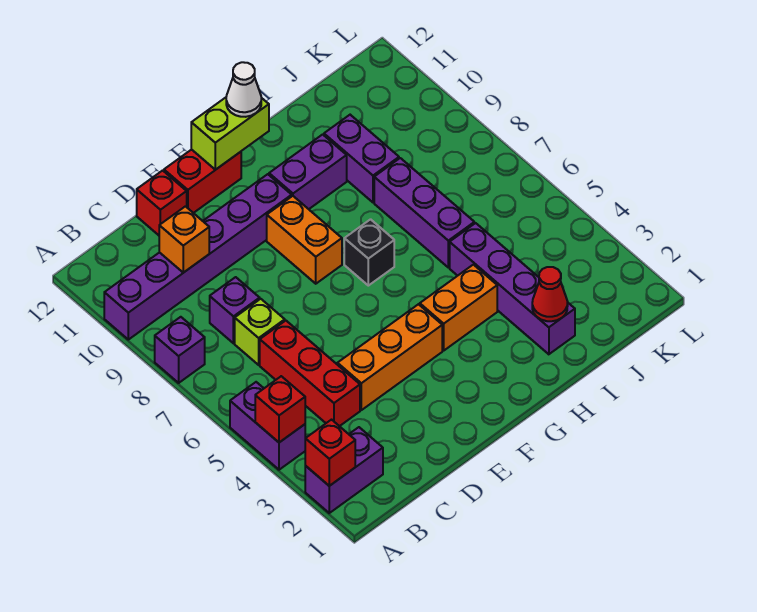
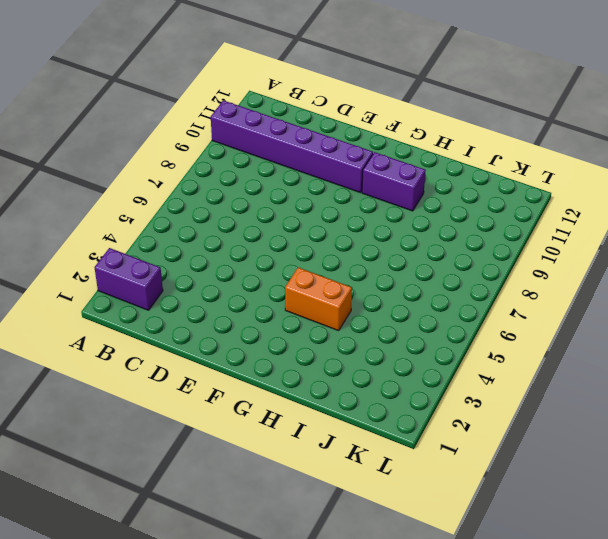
none -> purple brick A4:A5 level 1
none -> purple brick A8 level 1
none -> red brick C4:C6 level 1

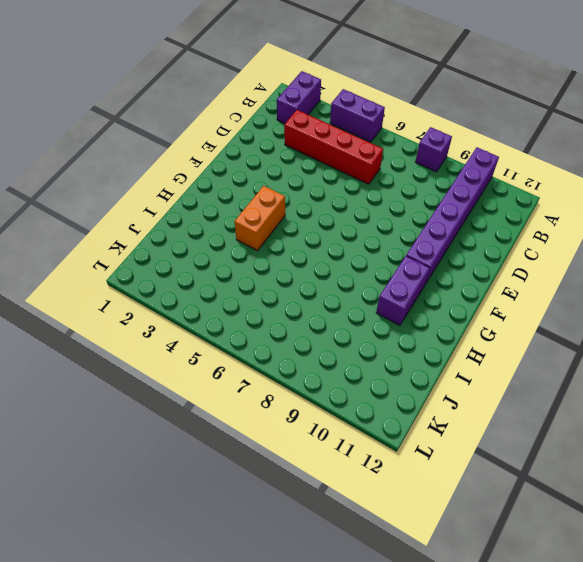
red brick C3:C6 level 1 -> red brick C4:C6 level 1
none -> lime brick C7 level 1
none -> purple brick C8 level 1
none -> orange brick D4:F4 level 1

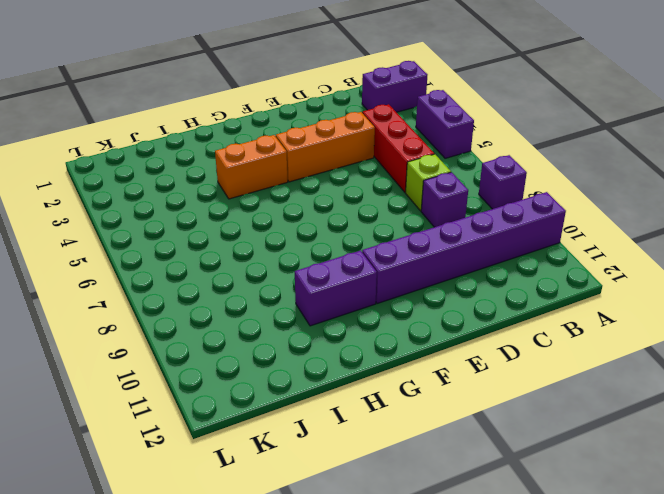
none -> red brick D12 level 1
none -> red brick E12:F12 level 1
none -> orange brick F8:F9 level 1

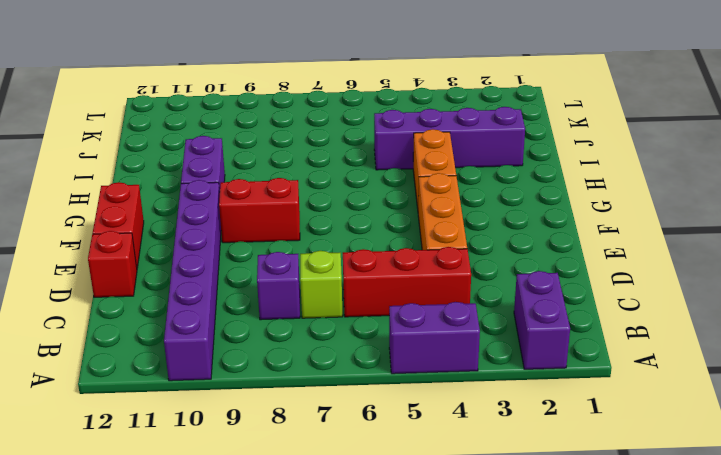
red brick F8:F9 level 1 -> orange brick F8:F9 level 1
none -> purple brick A8 level 1
none -> black brick G7 level 1
none -> purple brick I6:I8 level 1

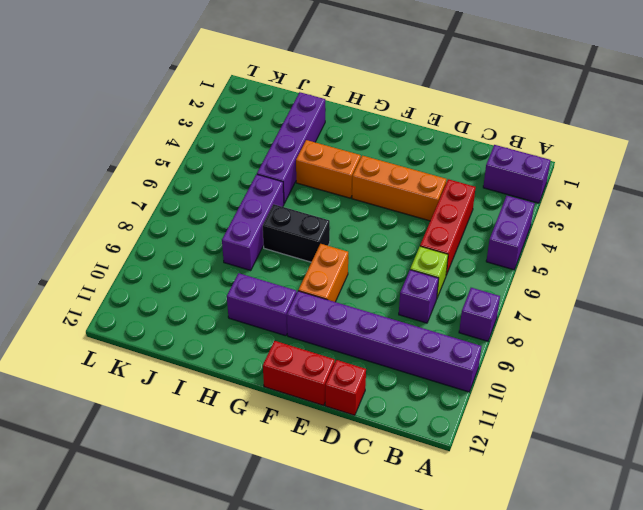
black brick G7:H7 level 1 -> black brick G7 level 1
none -> purple brick I9:I10 level 1
none -> red brick A2 level 2
none -> red brick A4 level 2

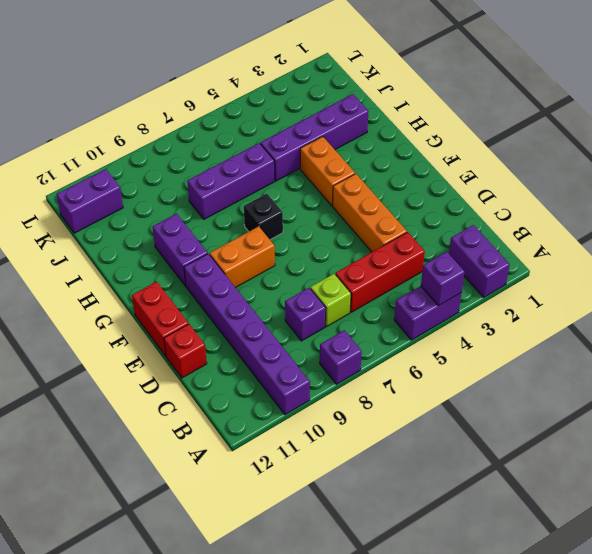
purple brick A4 level 2 -> red brick A4 level 2
purple brick K11:K12 level 1 -> purple brick I9:I10 level 1
none -> red brick A2 level 2
none -> orange brick C10 level 2
none -> lime brick F12:G12 level 2

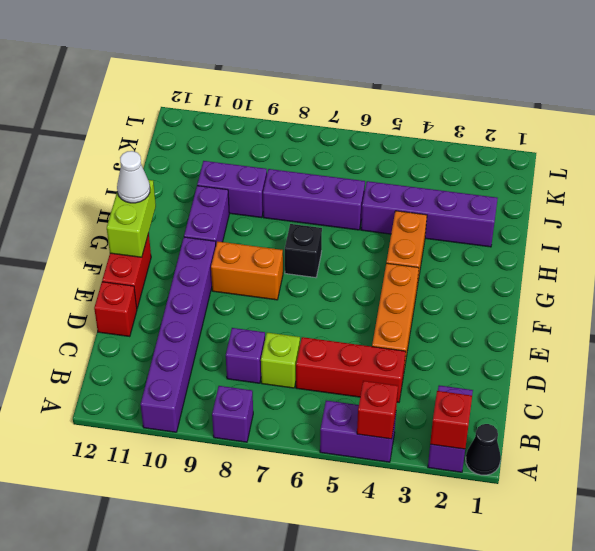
black cone A1 level 1 -> none
none -> orange brick C10 level 2
none -> red cone I2 level 2

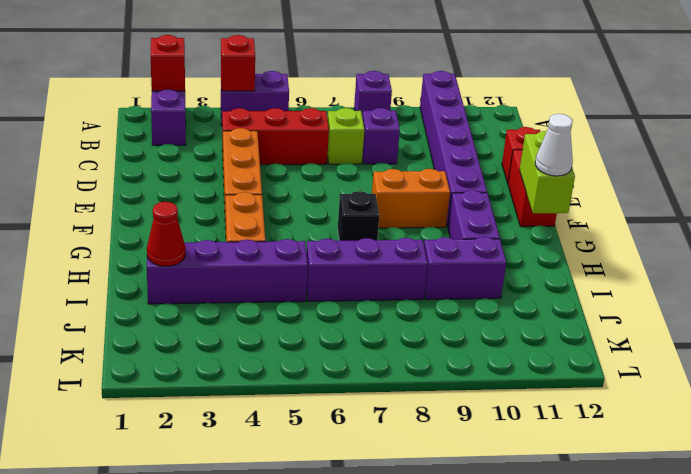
none -> orange brick C10 level 2

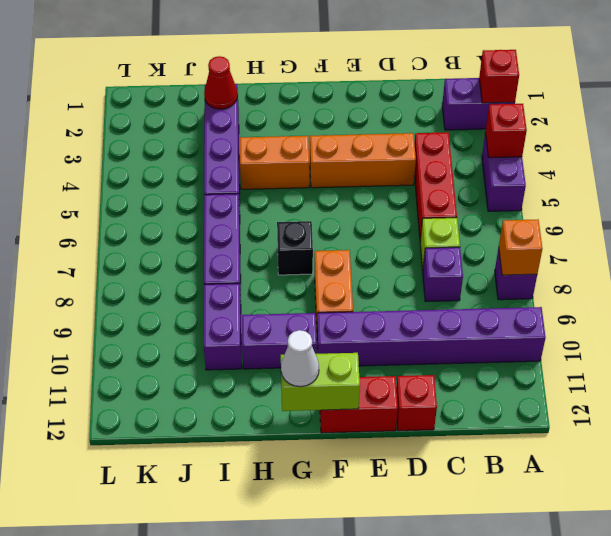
orange brick A8 level 2 -> orange brick C10 level 2

